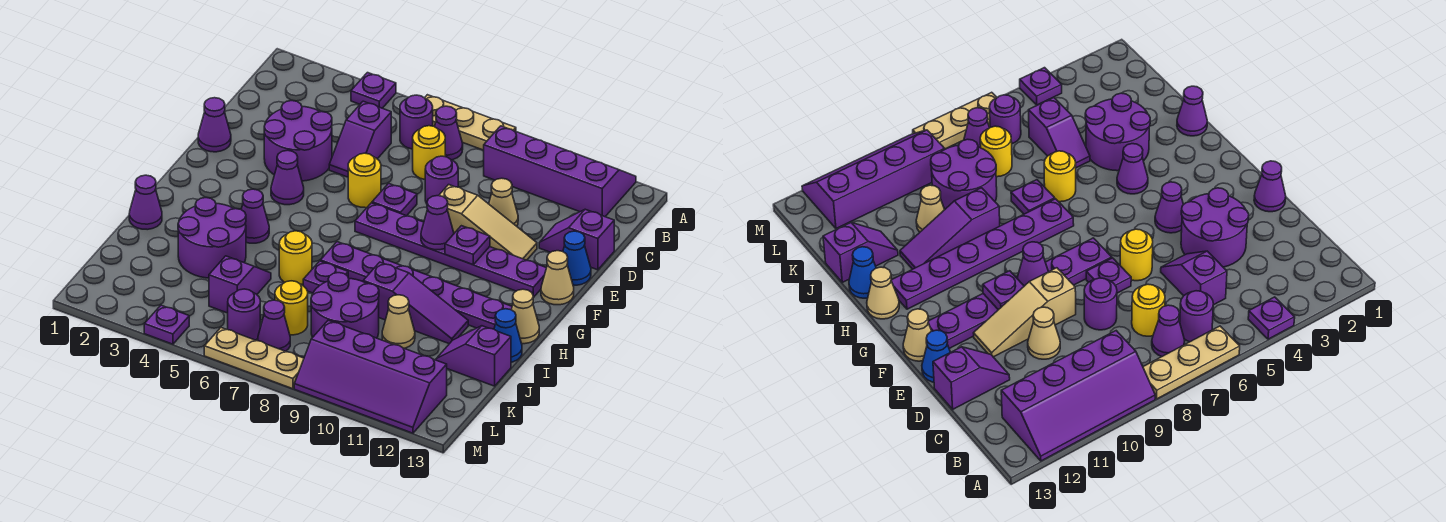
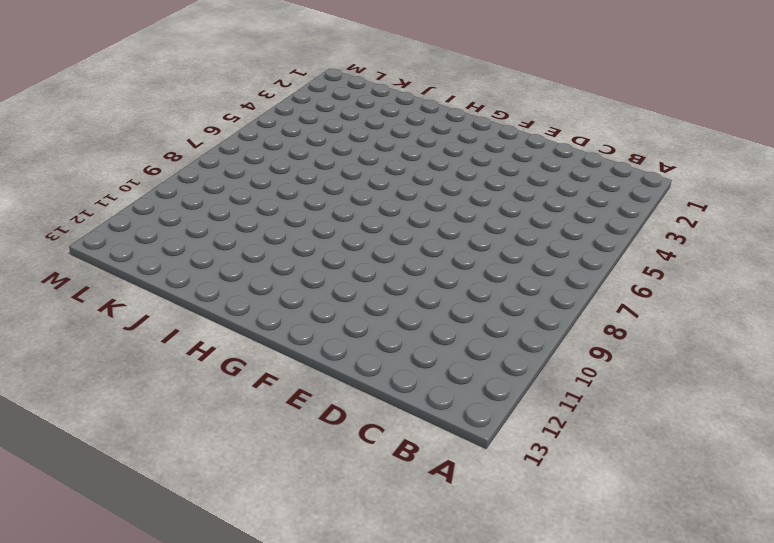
none -> purple plate A4 level 1
none -> tan plate A6:A8 level 1
none -> purple slope A9:B12 level 1 top B
none -> purple round brick B6 level 1

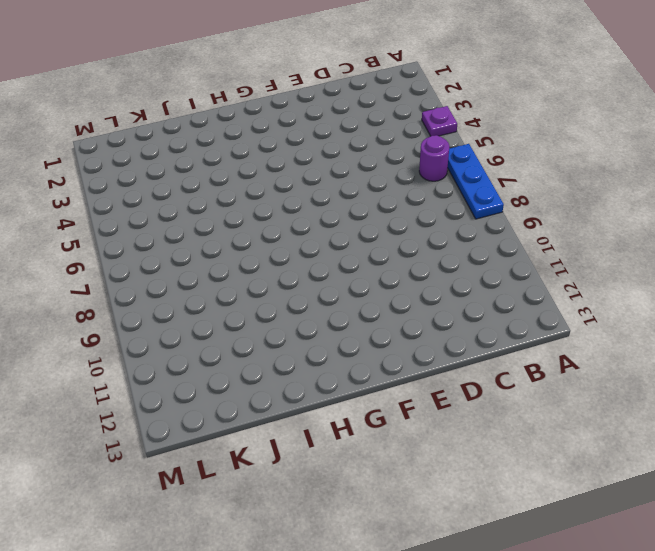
blue plate A6:A8 level 1 -> tan plate A6:A8 level 1
none -> purple slope A9:B12 level 1 top B
none -> purple cone B7 level 1
none -> purple slope C5:D5 level 1 top C
none -> yellow round brick C7 level 1

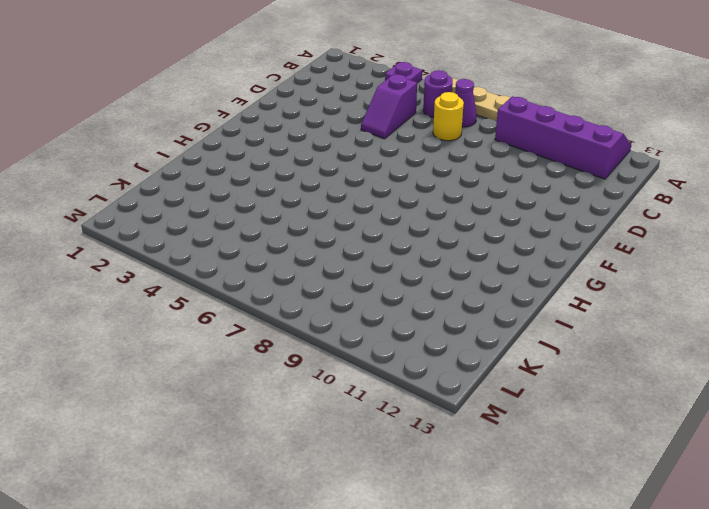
none -> purple round brick D3:E4 level 1
none -> purple round brick D8 level 1
none -> tan cone D10 level 1
none -> purple slope D12:D13 level 1 top 13

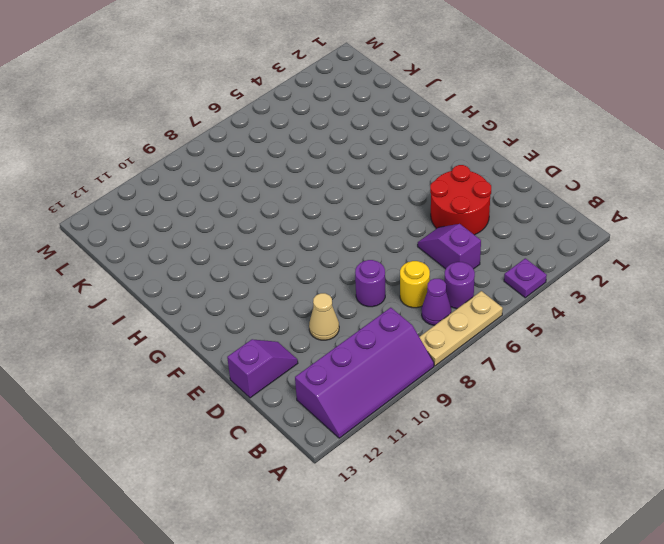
red round brick D3:E4 level 1 -> purple round brick D3:E4 level 1
none -> purple cone E1 level 1
none -> yellow round brick E6 level 1
none -> purple plate E7 level 1
none -> tan slope E9:E11 level 1 top 9

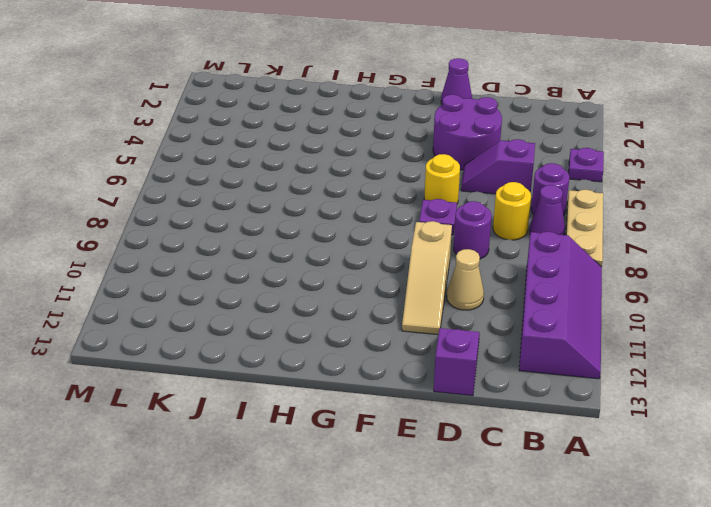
none -> blue cone E13 level 1
none -> purple cone F4 level 1
none -> purple plate F7:F12 level 1
none -> tan cone F13 level 1

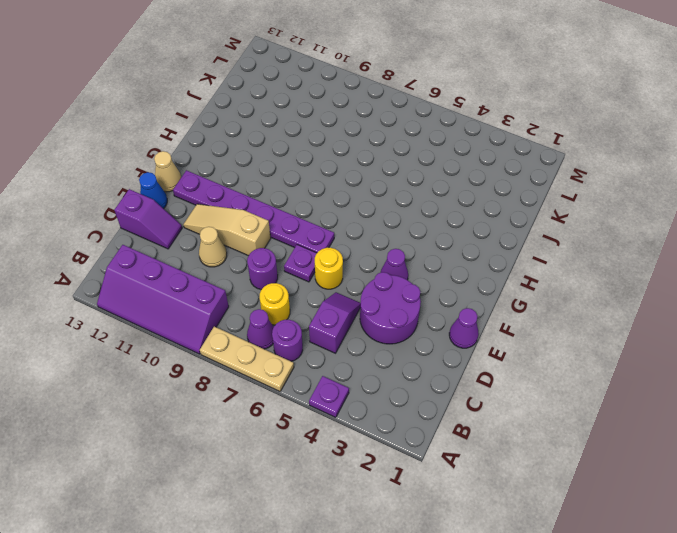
none -> purple cone H4 level 1
none -> purple plate H7:H12 level 1
none -> tan cone H13 level 1
none -> purple cone I1 level 1

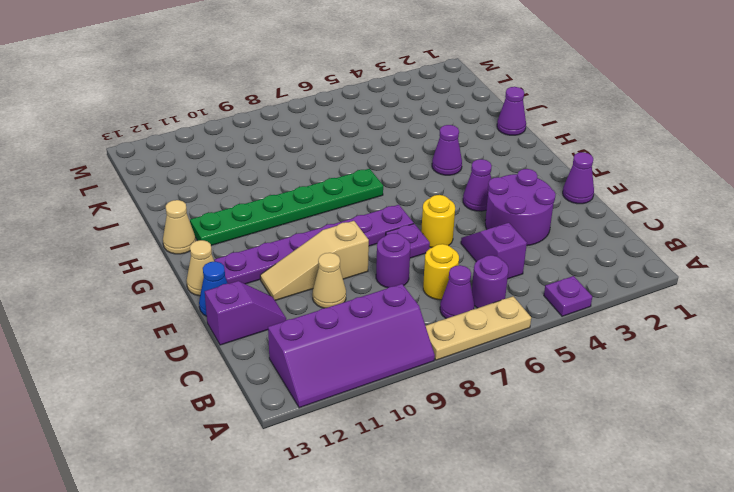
green plate H7:H12 level 1 -> purple plate H7:H12 level 1
none -> purple round brick I3:J4 level 1
none -> yellow round brick I6 level 1
none -> purple plate I7 level 1
none -> purple slope I9:I11 level 1 top 9

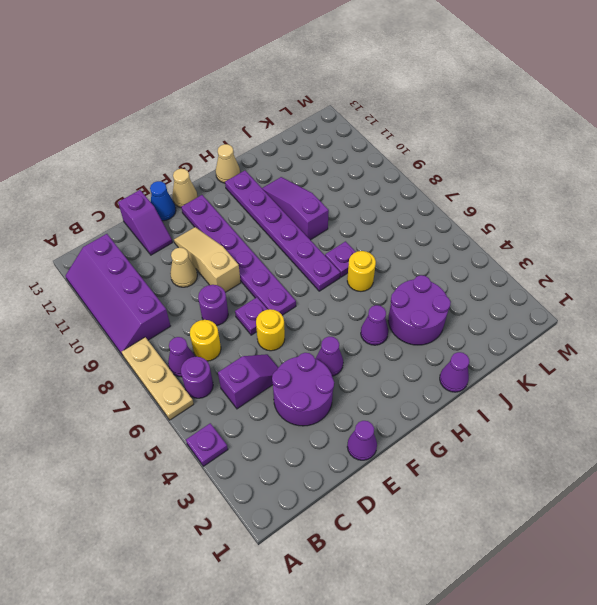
none -> blue cone I13 level 1
none -> purple slope J5:K5 level 1 top K
none -> purple round brick J8:K9 level 1
none -> tan cone J10 level 1

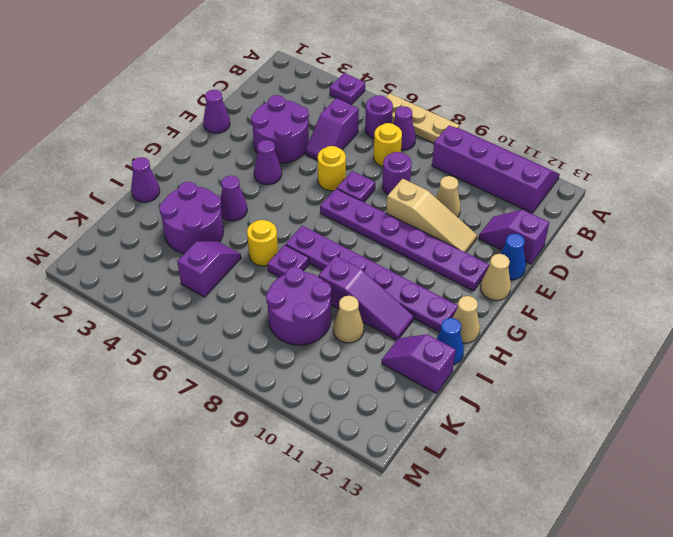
none -> yellow round brick K7 level 1
none -> purple round brick L6 level 1
none -> purple cone L7 level 1
none -> purple slope L9:M12 level 1 top L

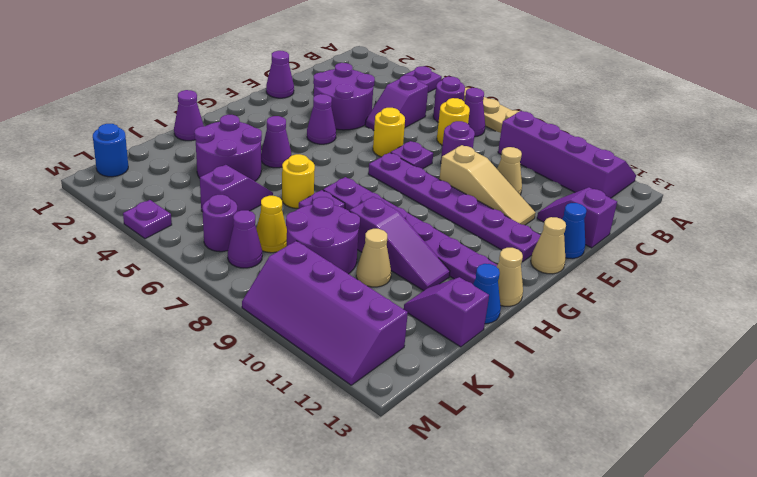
yellow cone K7 level 1 -> yellow round brick K7 level 1
blue round brick L1 level 1 -> none
none -> tan plate M6:M8 level 1
none -> purple cone F9 level 2
none -> purple plate F10 level 2

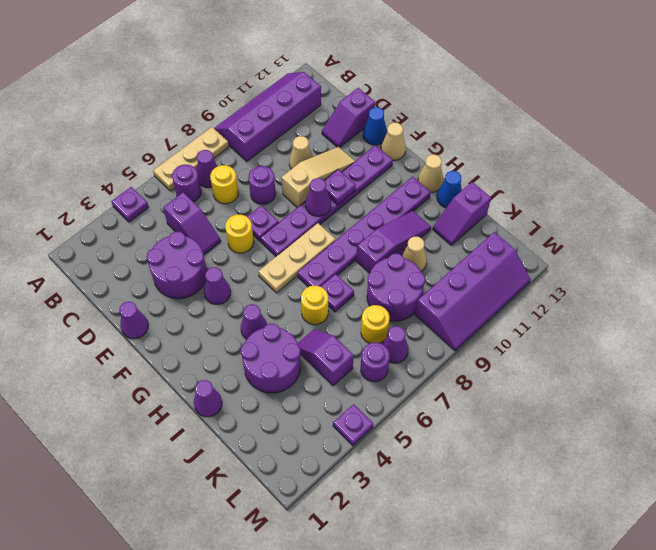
tan plate G6:G8 level 1 -> tan plate M6:M8 level 1

